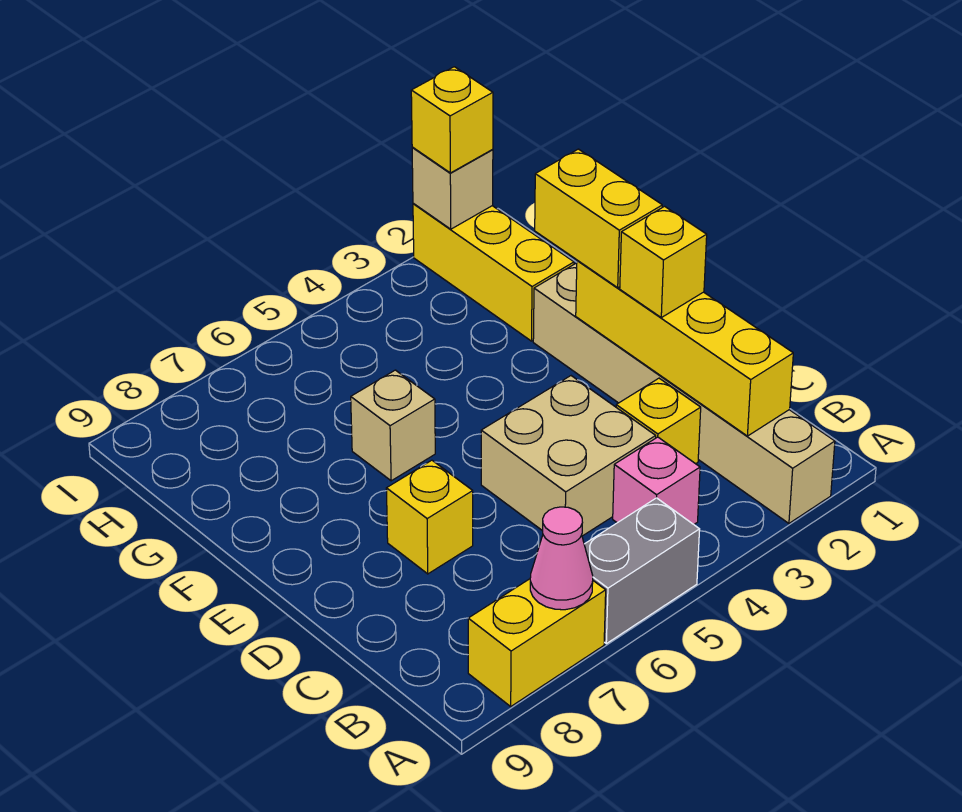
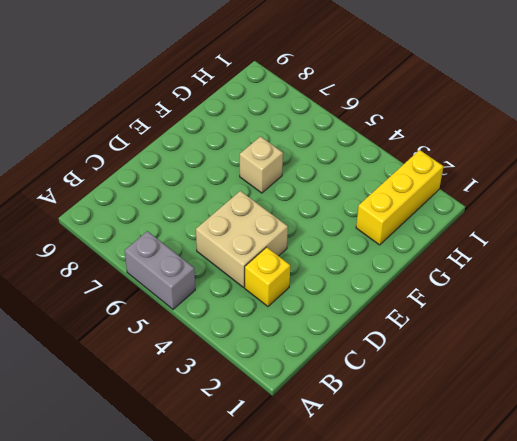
none -> tan brick A2:F2 level 1
none -> yellow brick A7:A8 level 1
none -> pink brick B4 level 1

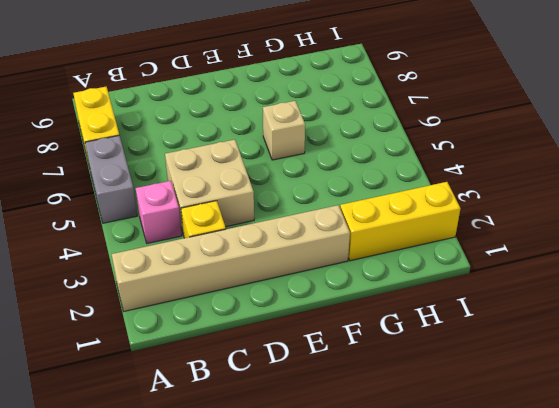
none -> yellow brick D7 level 1
none -> pink cone A7 level 2
none -> yellow brick B2:E2 level 2

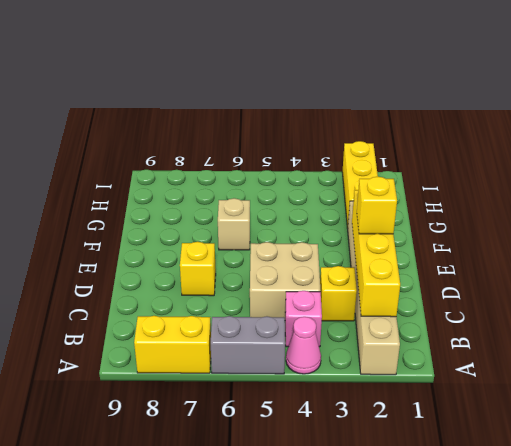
pink cone A4 level 1 -> pink cone A7 level 2
none -> tan brick I2 level 2
none -> yellow brick E2:F2 level 3
none -> yellow brick I2 level 3

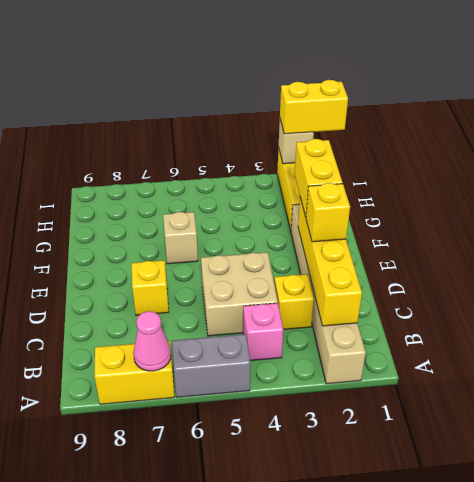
yellow brick I1:I2 level 3 -> yellow brick I2 level 3

